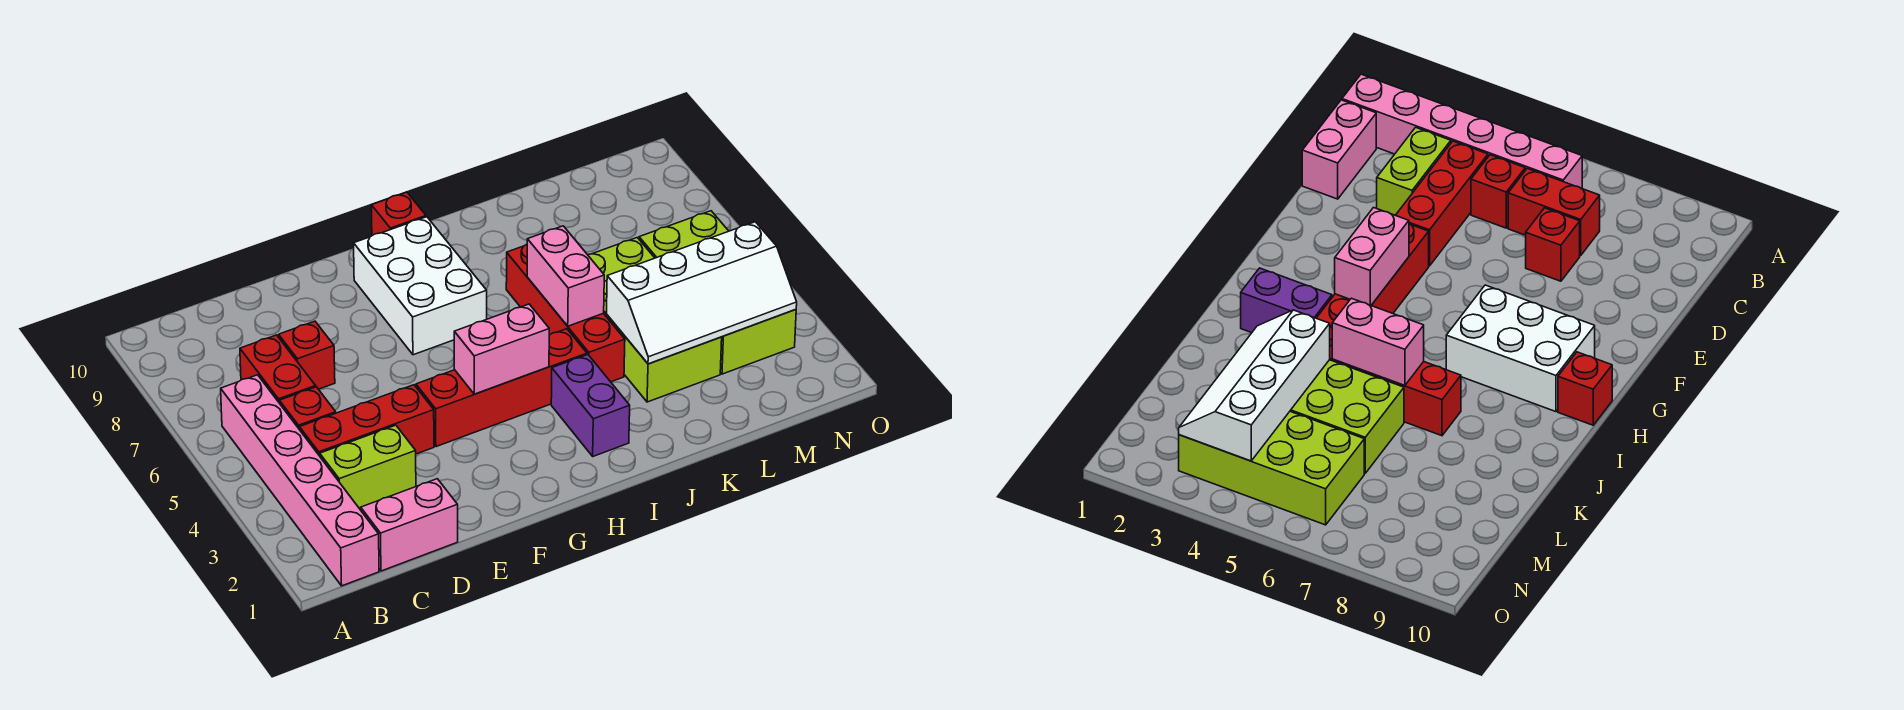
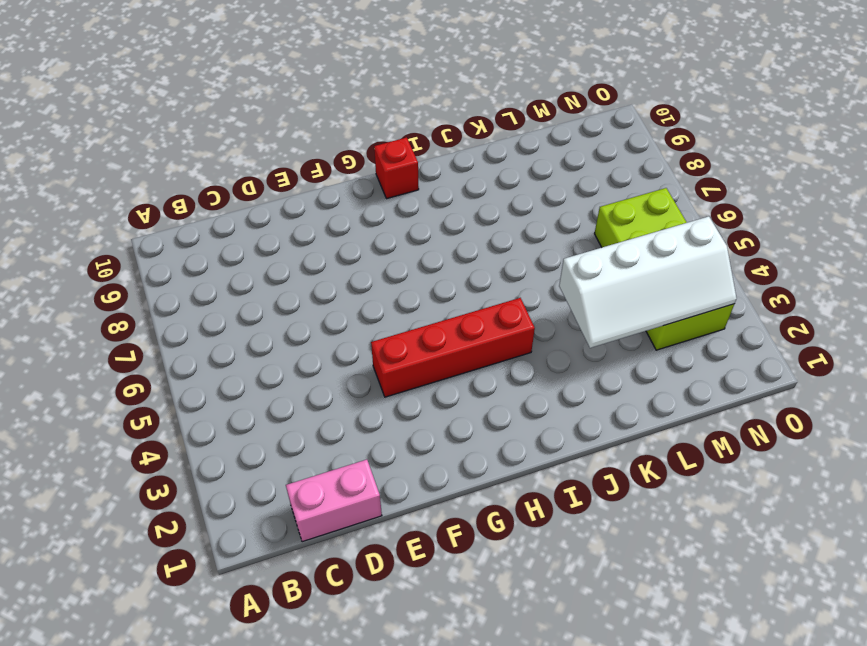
none -> pink brick B1:B6 level 1
none -> lime brick C3:D3 level 1
none -> red brick C4:E4 level 1

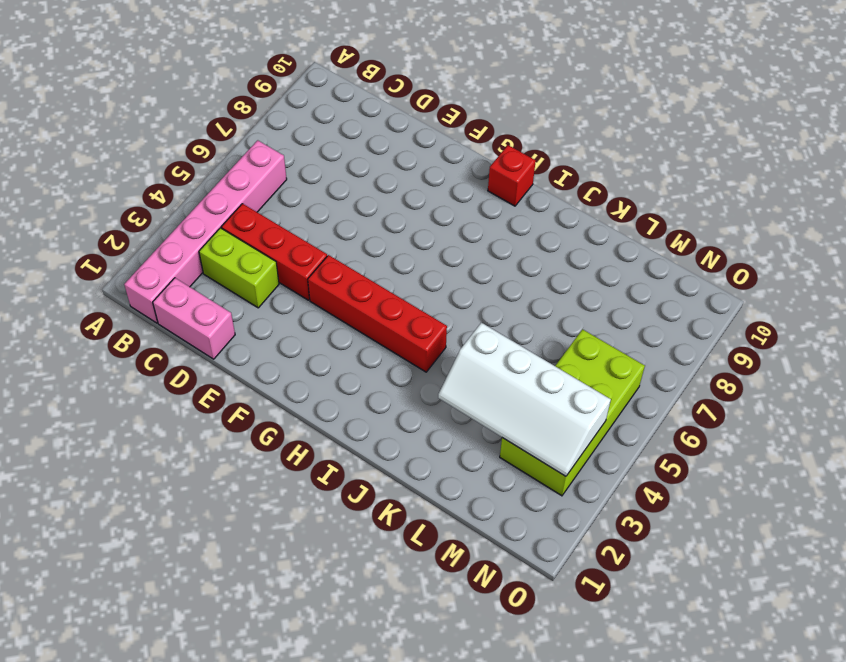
none -> red brick C5 level 1
none -> red brick C6:C7 level 1
none -> red brick D7 level 1

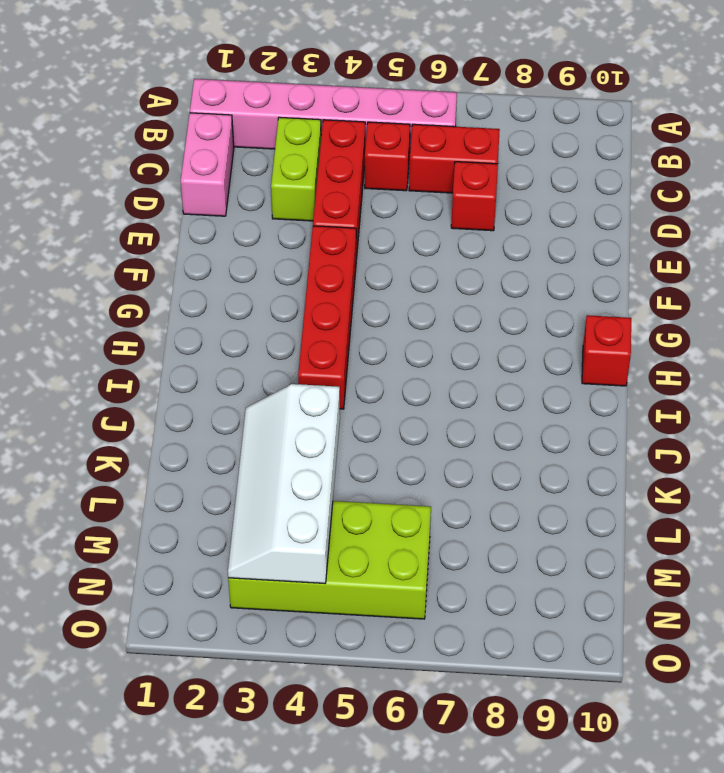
none -> white brick G7:H9 level 1
none -> purple brick I2:I3 level 1
none -> red brick J4:J7 level 1

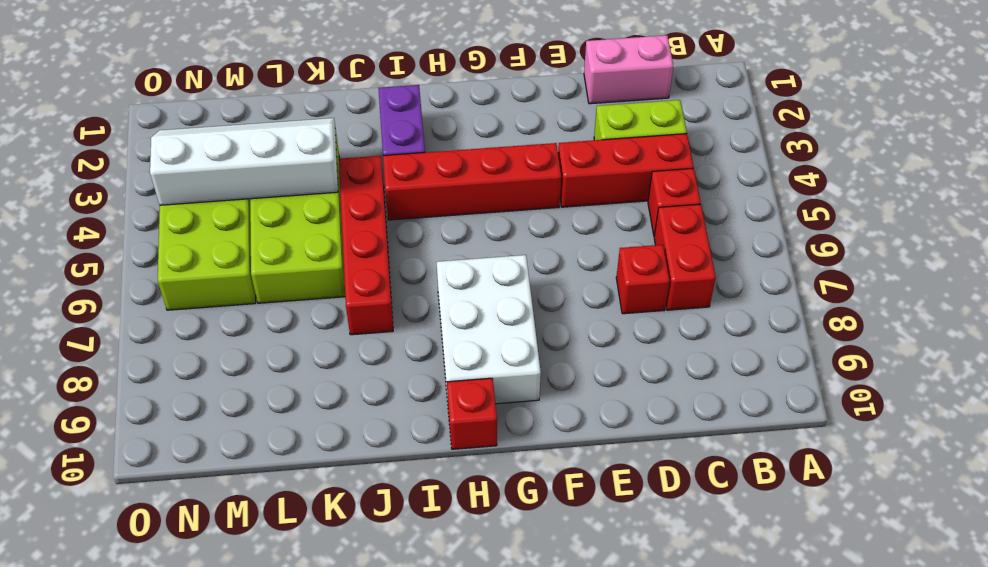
none -> pink brick B1:B6 level 1
none -> pink brick G4:H4 level 2
none -> pink brick J5:J6 level 2

